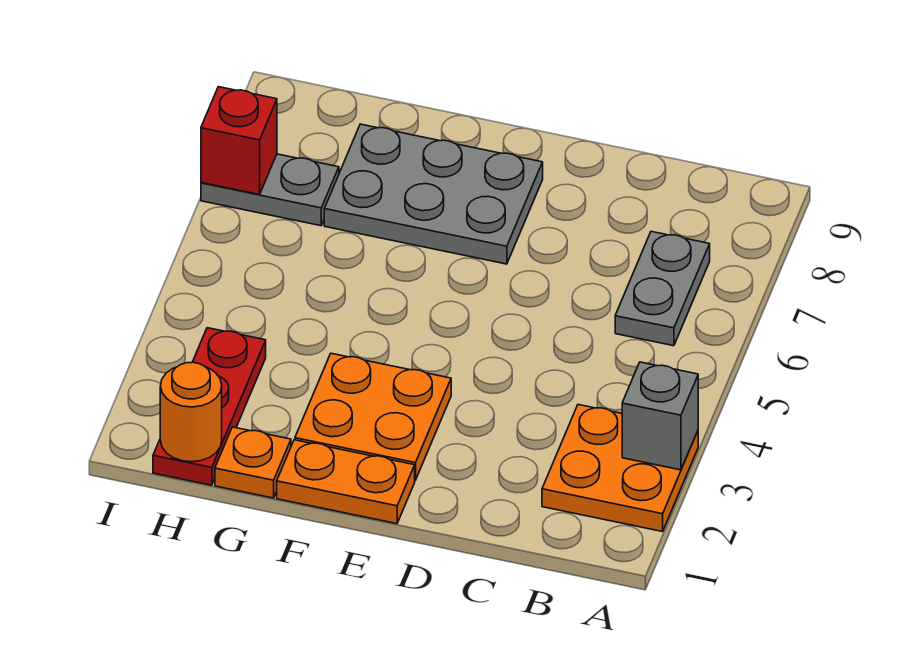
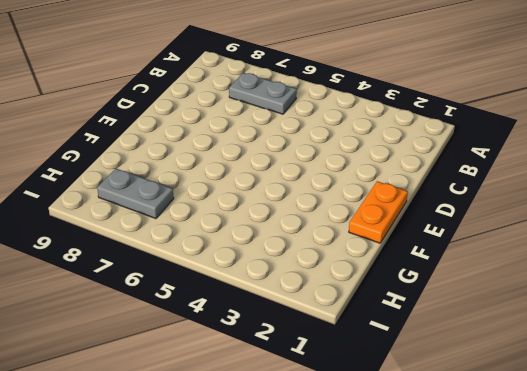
grey plate H7:H8 level 1 -> grey plate H7:I7 level 1
none -> orange plate A2:B3 level 1
none -> orange plate E2:F3 level 1

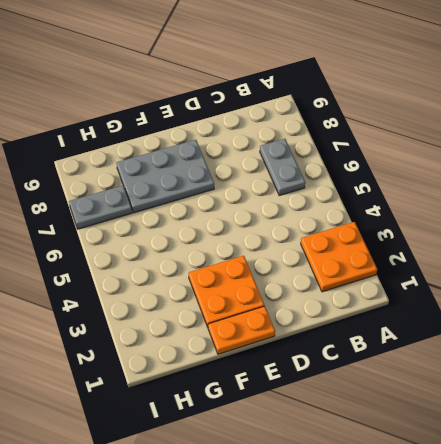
none -> orange plate G1 level 1
none -> red plate H1:H3 level 1

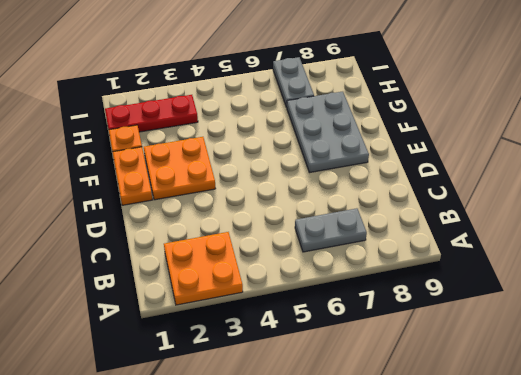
none -> grey brick A3 level 2
none -> orange round brick H1 level 2

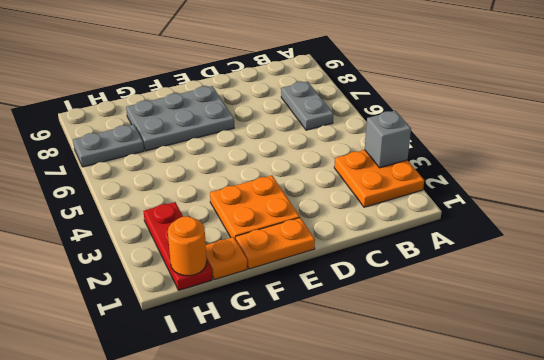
none -> red brick I7 level 2

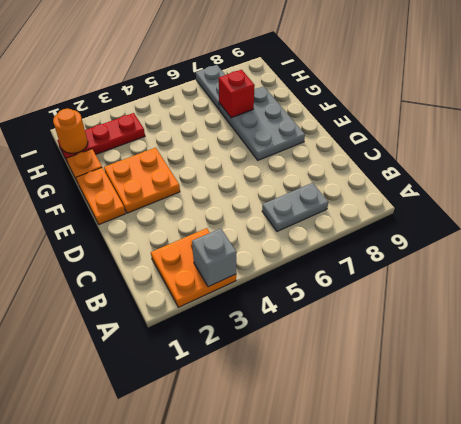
red brick G7 level 2 -> red brick I7 level 2

